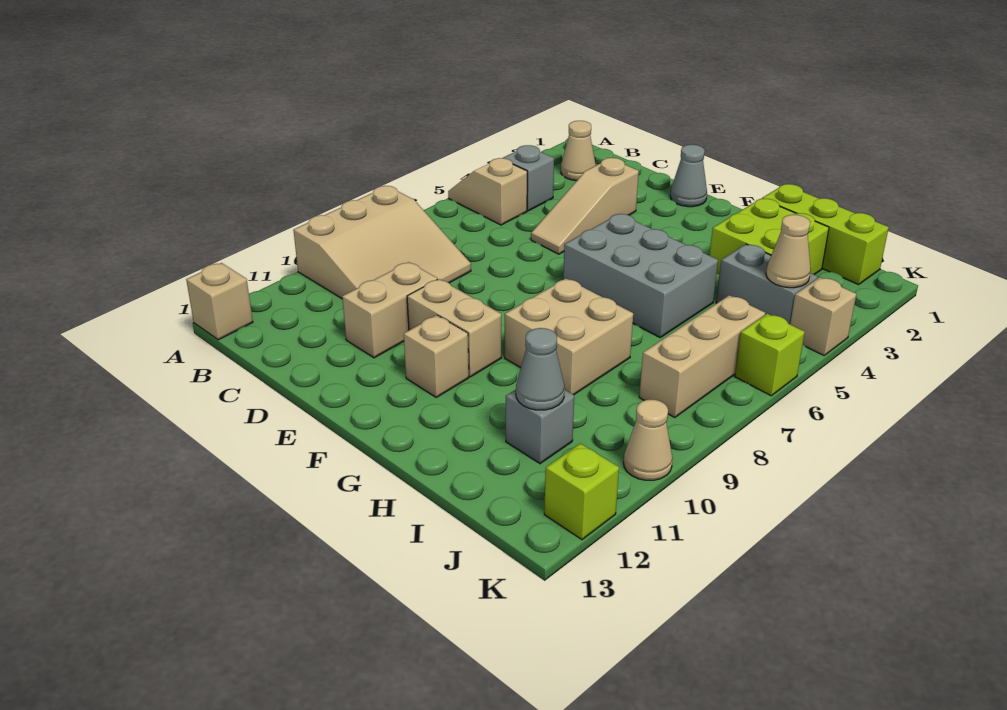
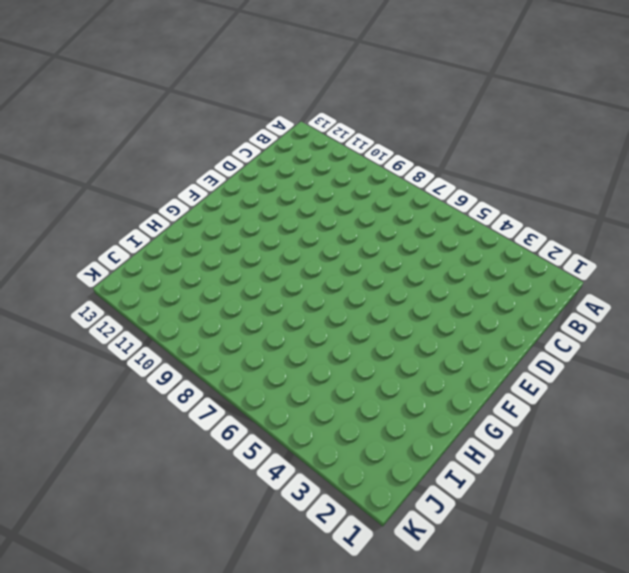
none -> tan slope A5:B5 level 1 top B
none -> tan slope A8:C10 level 1 top A
none -> tan brick A13 level 1

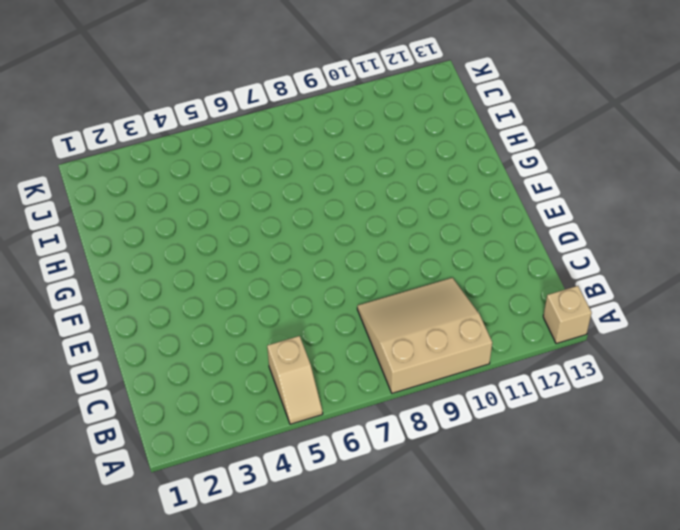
none -> tan cone B2 level 1
none -> grey brick B4 level 1
none -> tan slope D3:D5 level 1 top 3

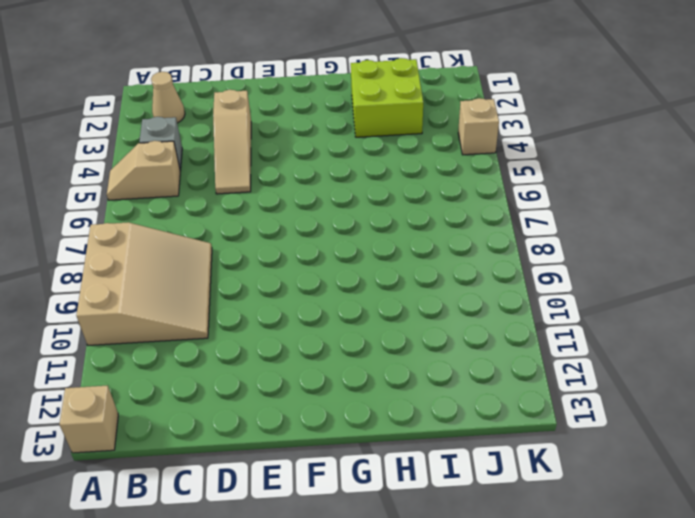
none -> tan brick D10:D11 level 1
none -> grey cone E1 level 1
none -> tan brick E10:F10 level 1

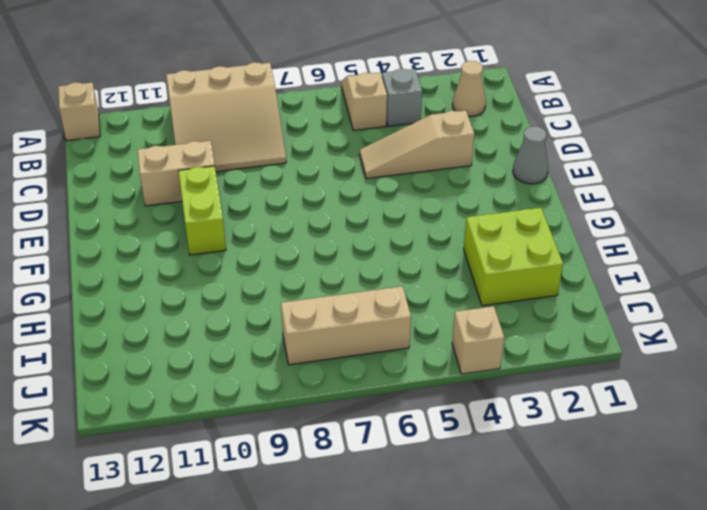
lime brick E10:F10 level 1 -> tan brick E10:F10 level 1
none -> grey brick F5:H6 level 1
none -> tan brick F11 level 1
none -> tan brick G8:H9 level 1

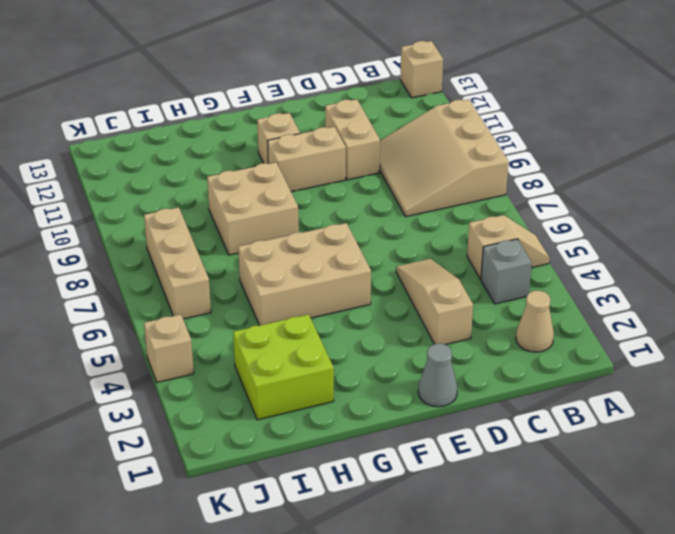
tan brick F5:H6 level 1 -> grey brick F5:H6 level 1
none -> lime brick H1:J1 level 1
none -> grey brick I4:J4 level 1
none -> grey brick I11 level 1

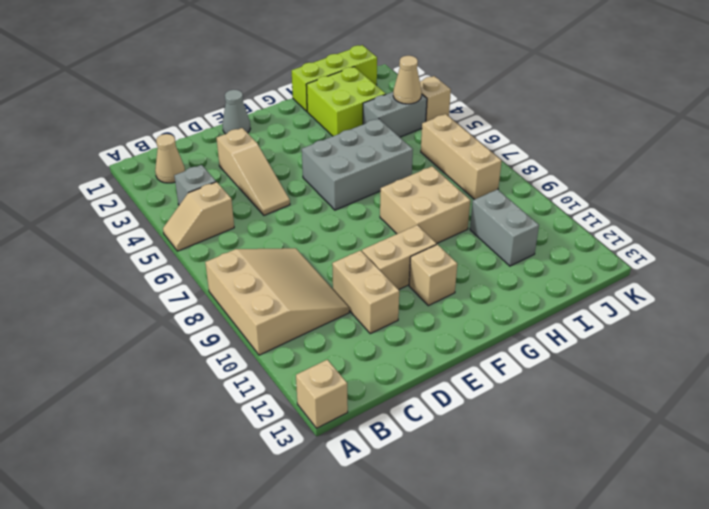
grey brick I10:I11 level 1 -> grey brick I11 level 1
none -> lime brick K6 level 1
none -> tan cone K10 level 1
none -> lime brick K12 level 1

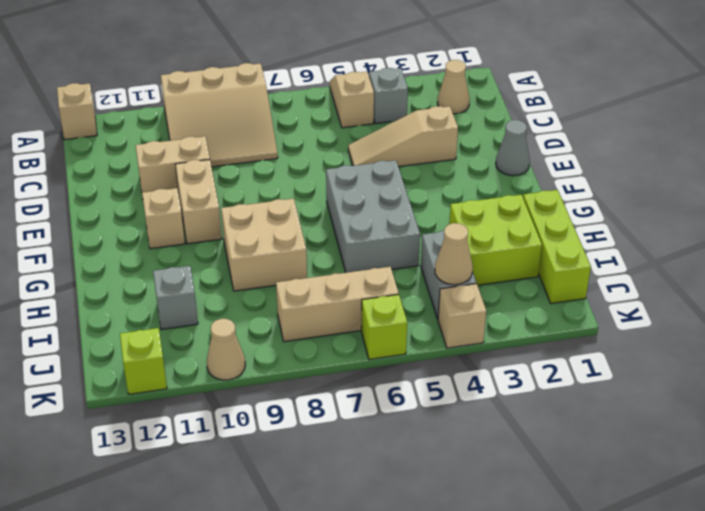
none -> grey cone I11 level 2

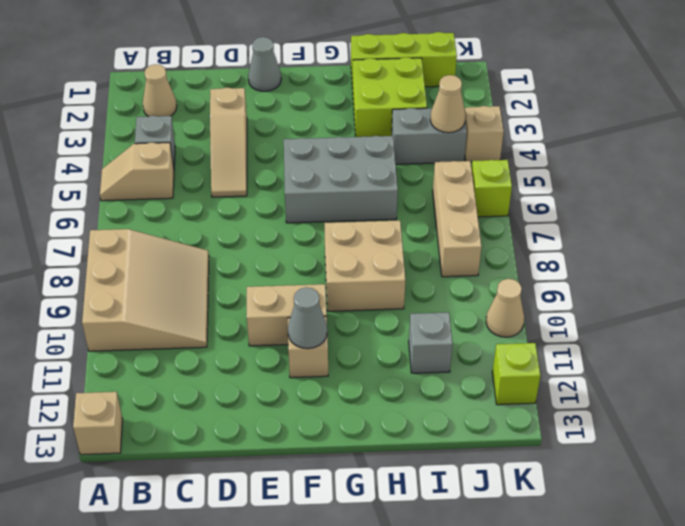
grey cone F11 level 2 -> grey cone I11 level 2
none -> tan brick D10:D11 level 1

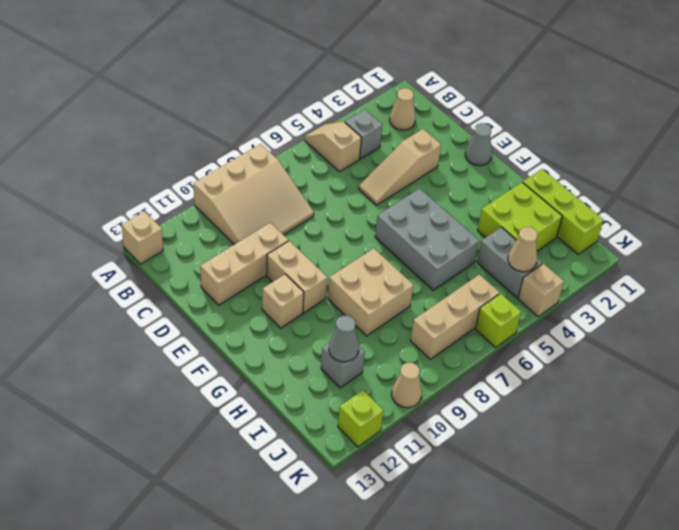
tan brick D10:D12 level 1 -> tan brick D10:D11 level 1

